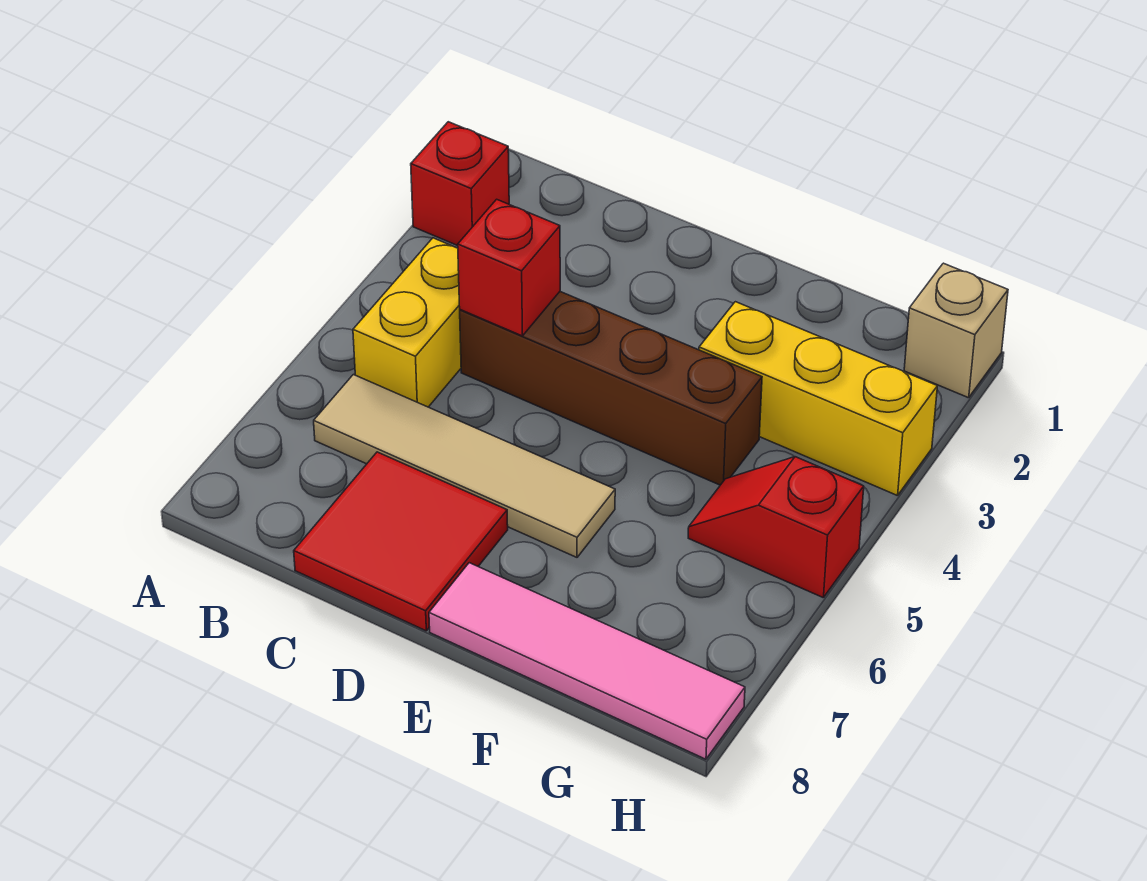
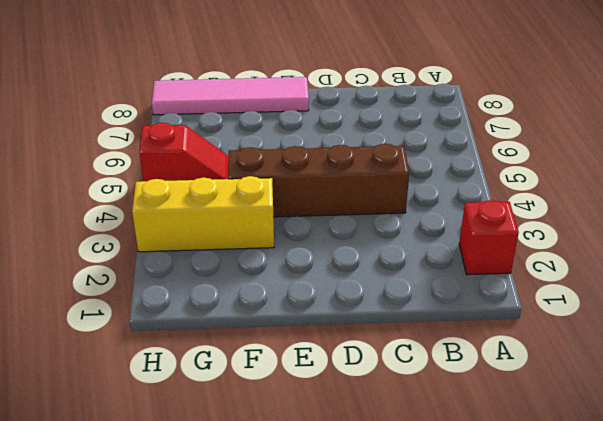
none -> yellow brick B4:B5 level 1
none -> tan tile B6:E6 level 1

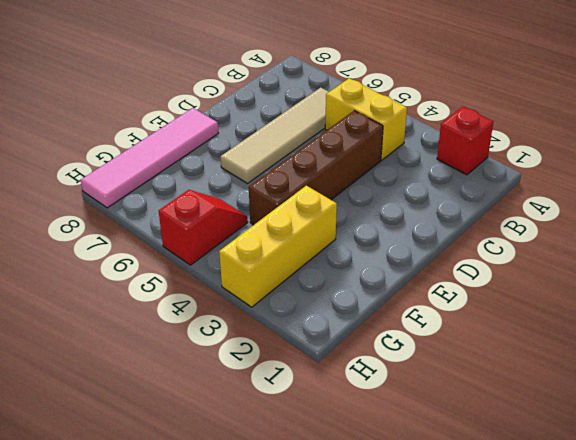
none -> red tile C7:D8 level 1
none -> tan brick H1 level 1

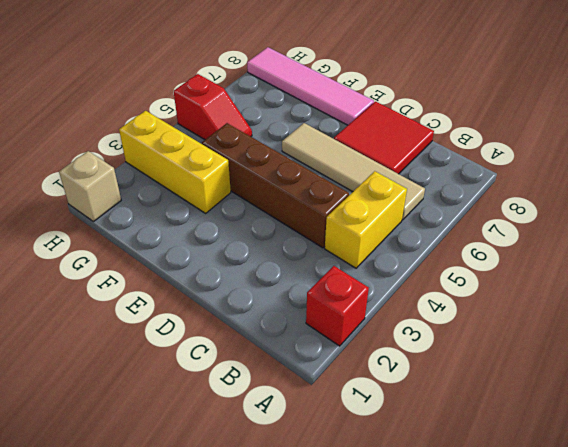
none -> red brick C4 level 2

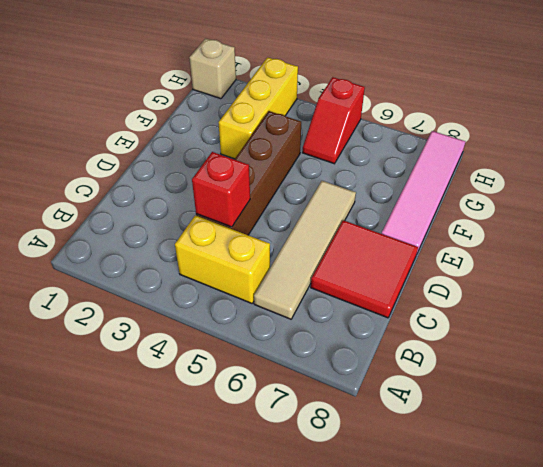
none -> red brick A2 level 1

